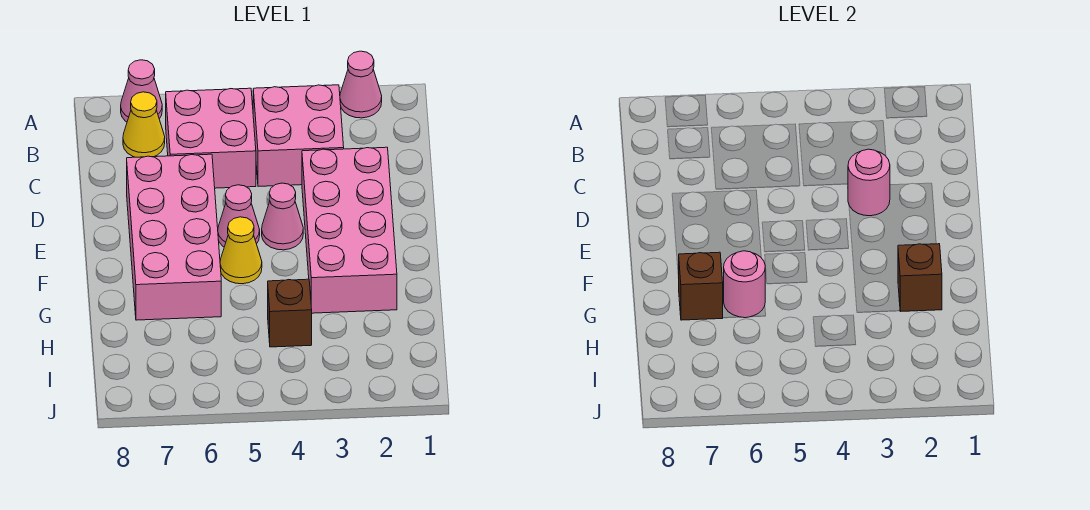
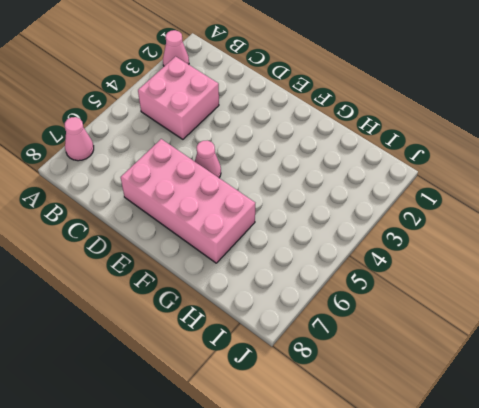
none -> pink brick B5:C6 level 1
none -> yellow cone B7 level 1
none -> pink brick D2:G3 level 1

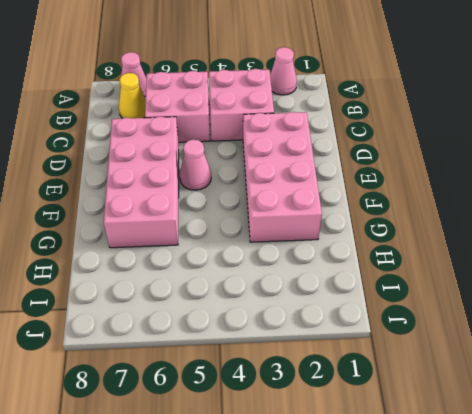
none -> pink cone E4 level 1
none -> yellow cone F5 level 1
none -> brown brick H4 level 1

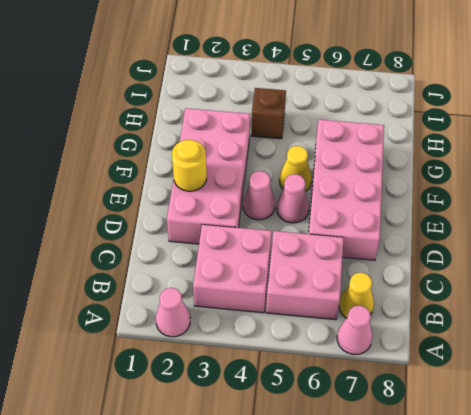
yellow round brick E2 level 2 -> none
none -> pink round brick D3 level 2
none -> brown brick G2 level 2
none -> pink round brick G6 level 2

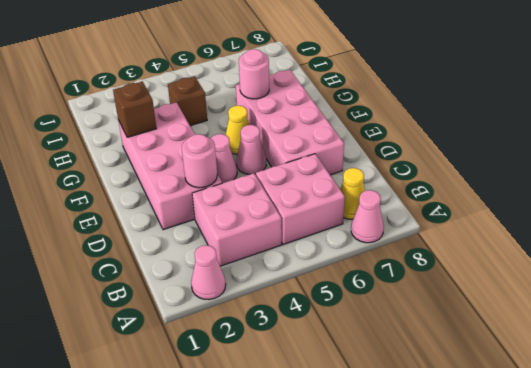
none -> brown brick G7 level 2

